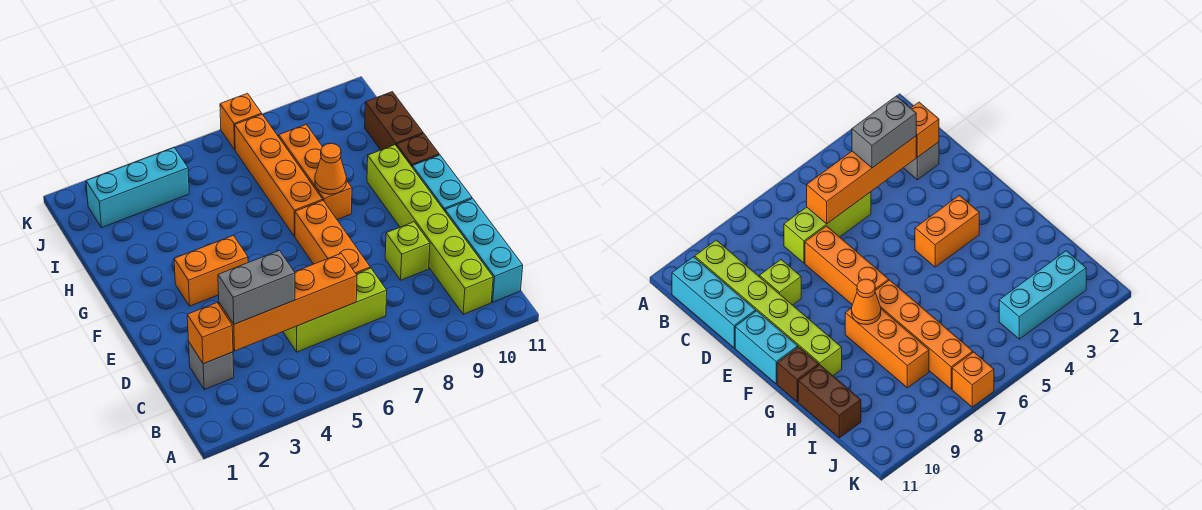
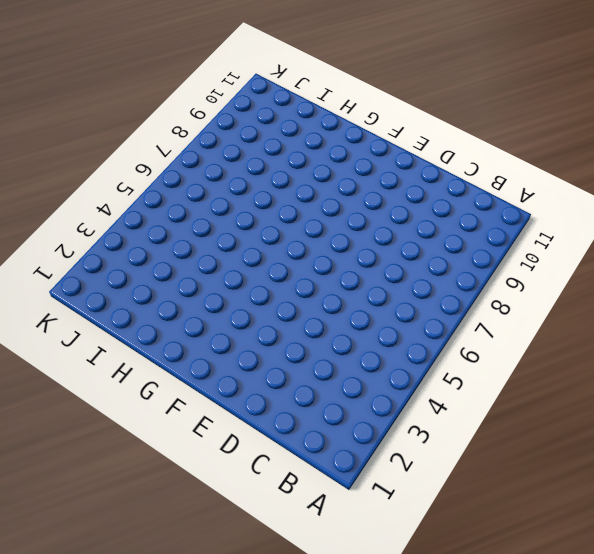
none -> lime brick B10:G10 level 1
none -> cyan brick B11:D11 level 1
none -> grey brick C2 level 1

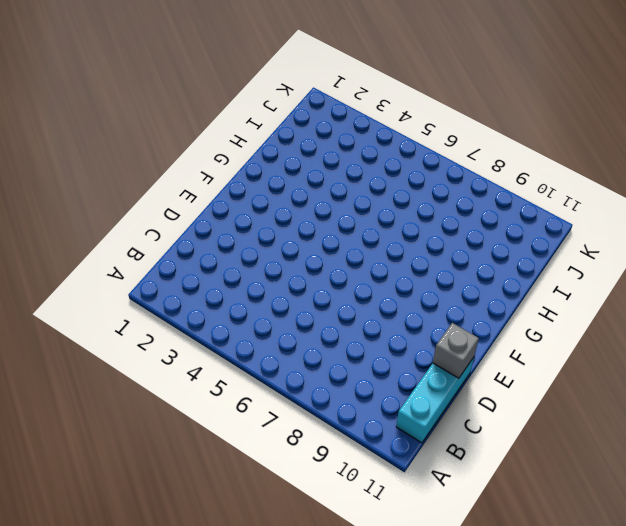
grey brick D11 level 2 -> grey brick C2 level 1
none -> lime brick B10:G10 level 1
none -> lime brick C5:C7 level 1
none -> orange brick D7:F7 level 1

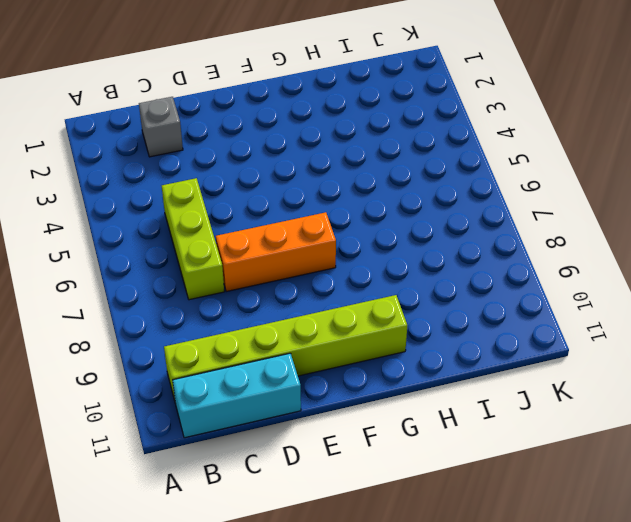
none -> lime brick D9 level 1
none -> cyan brick E11:F11 level 1
none -> orange brick F3:F4 level 1

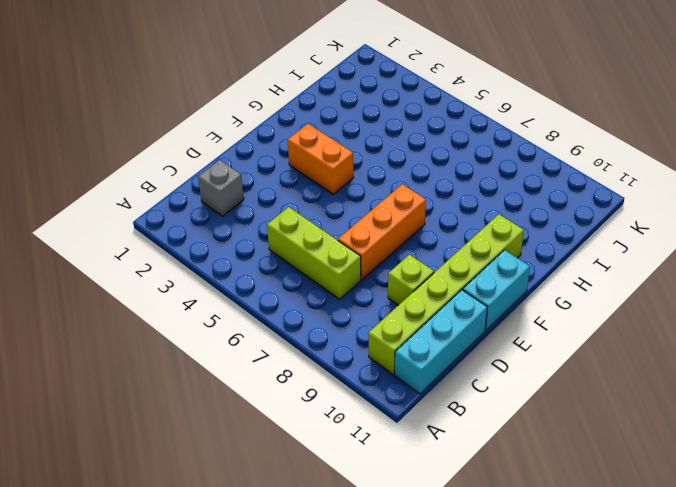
none -> orange brick G7:J7 level 1
none -> orange brick G8:I8 level 1
none -> brown brick G11 level 1

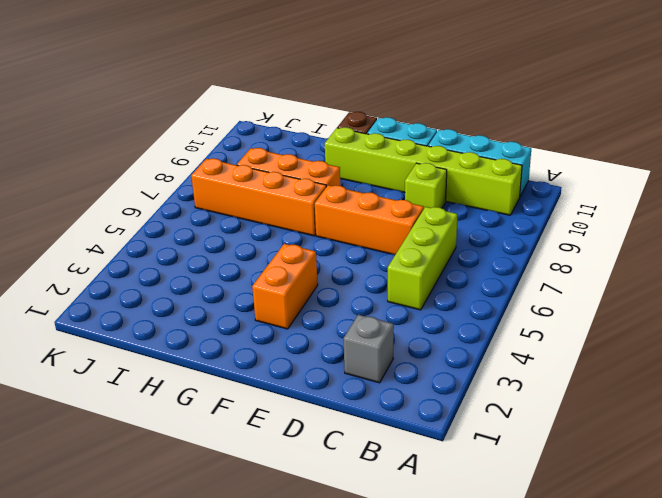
none -> brown brick H11:I11 level 1
none -> cyan brick J2:J4 level 1
none -> orange brick K7 level 1

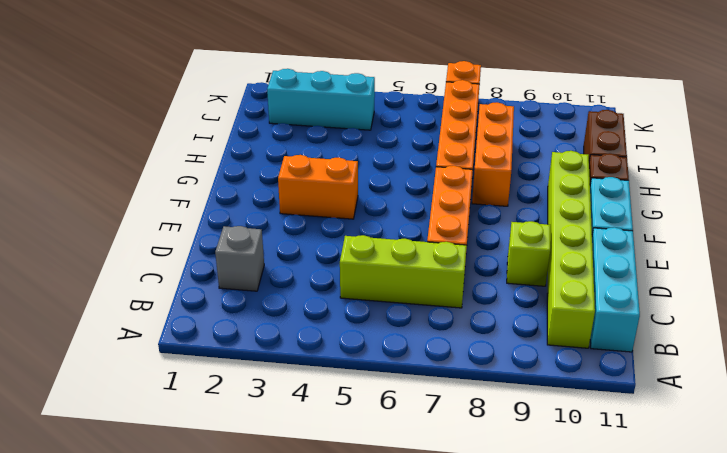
none -> orange brick C2 level 2
none -> orange brick C3:C6 level 2
none -> orange cone G8 level 2

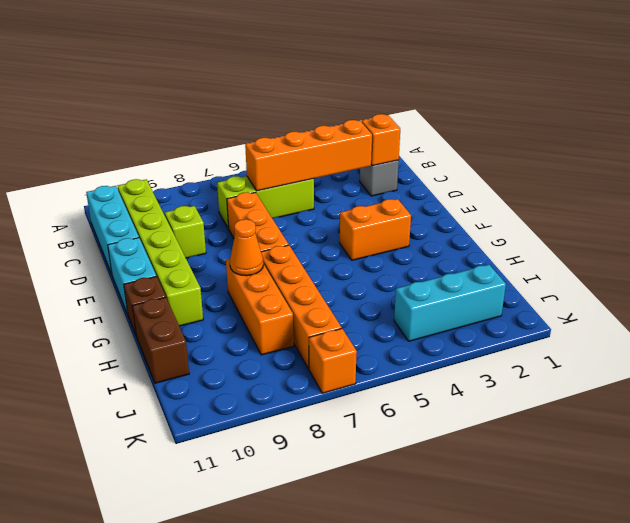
none -> grey brick C3:C4 level 3

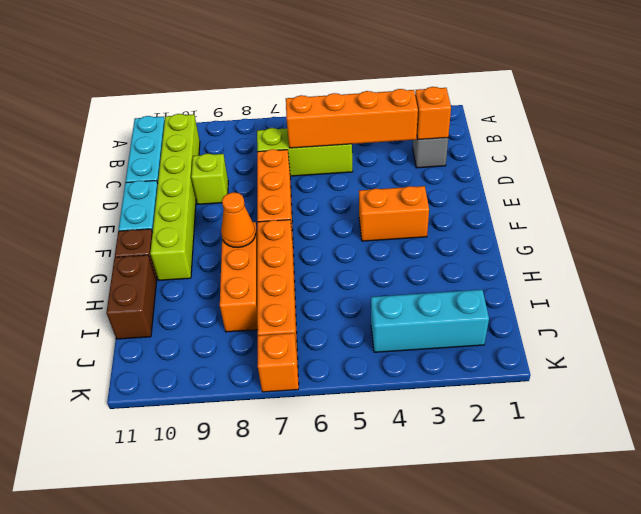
none -> grey brick C3:C4 level 3

